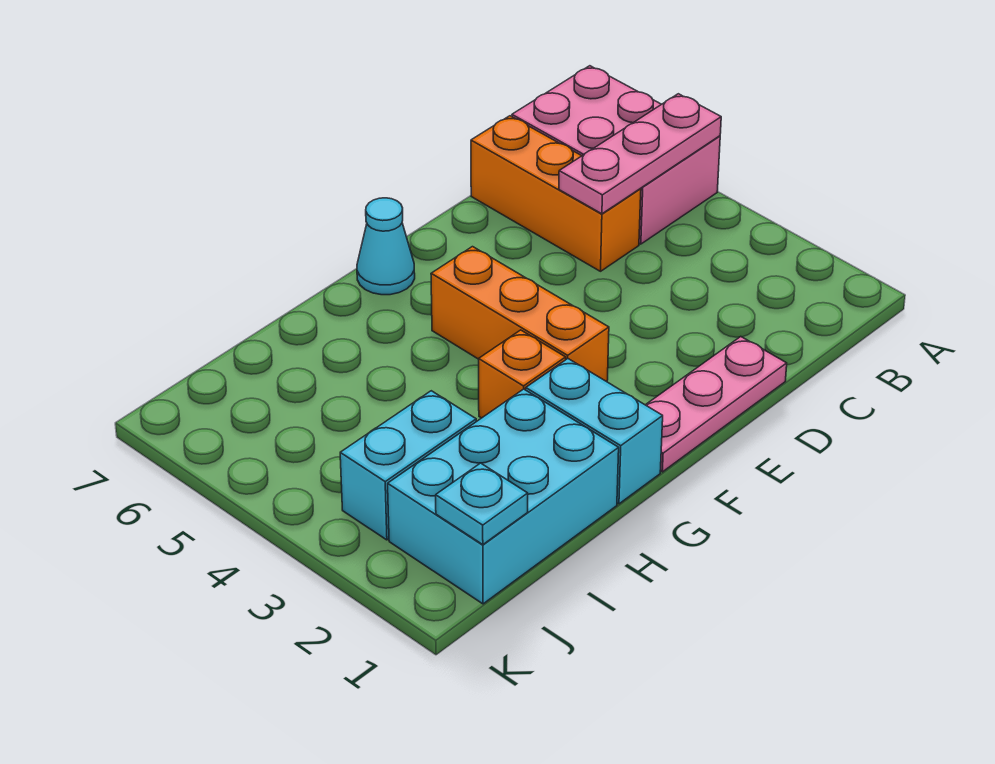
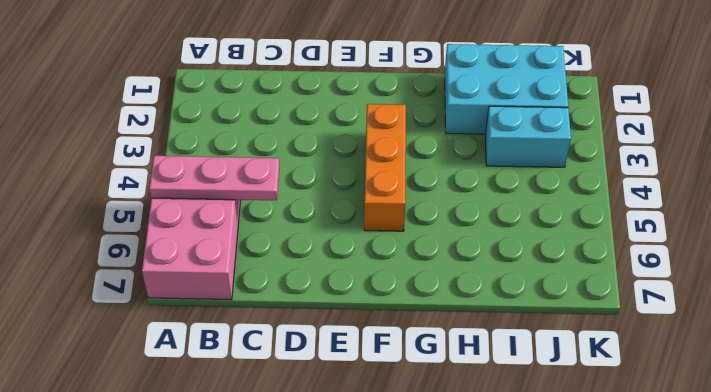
none -> orange brick C5:C7 level 1
none -> pink plate D1:F1 level 1

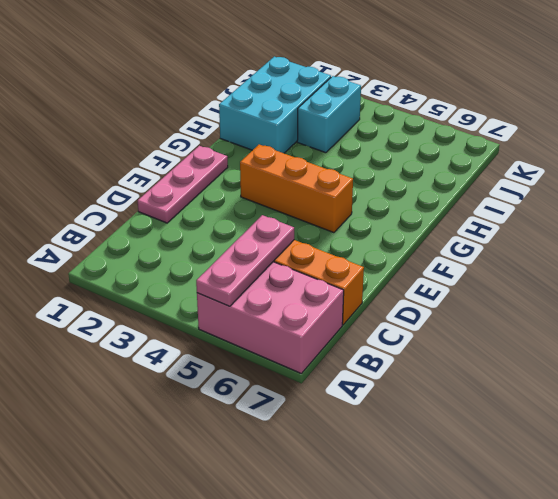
none -> cyan cone F7 level 1
none -> cyan brick G1:G2 level 1

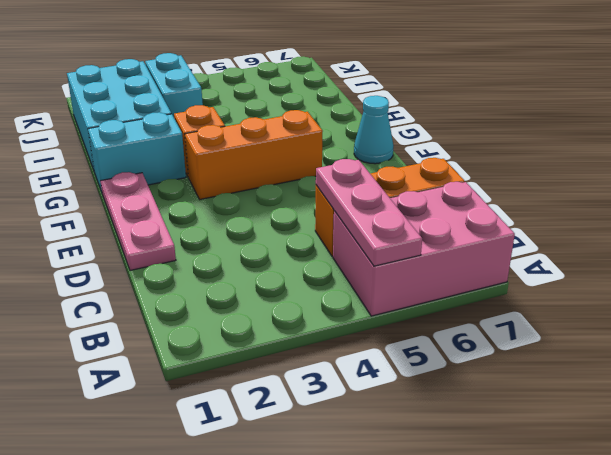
none -> cyan plate J1 level 2

